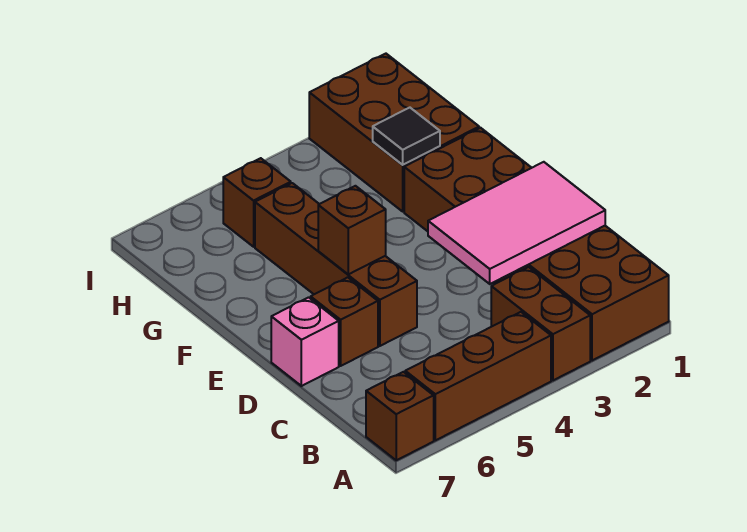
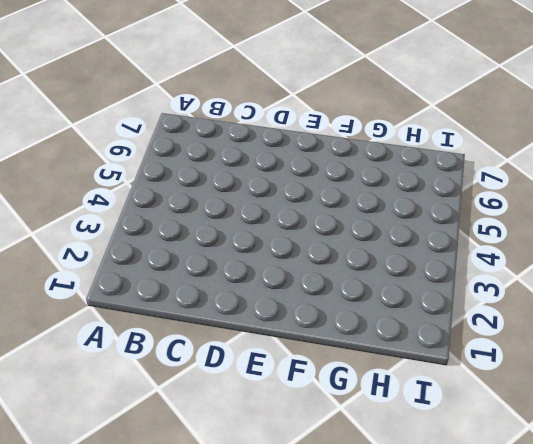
none -> brown brick A1:F2 level 1
none -> brown brick A3:B3 level 1
none -> brown brick A4:A6 level 1

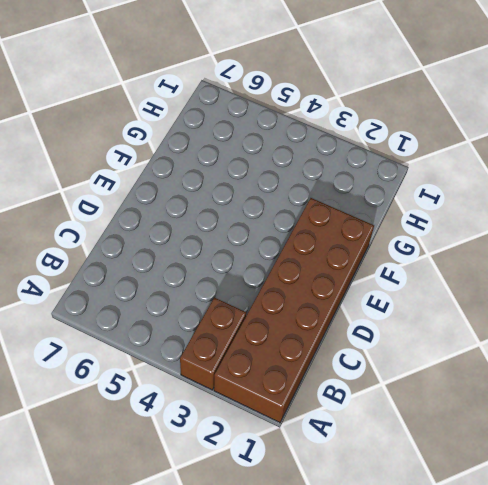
none -> brown brick A4:A6 level 1
none -> brown brick A7 level 1
none -> brown brick D5:G5 level 1

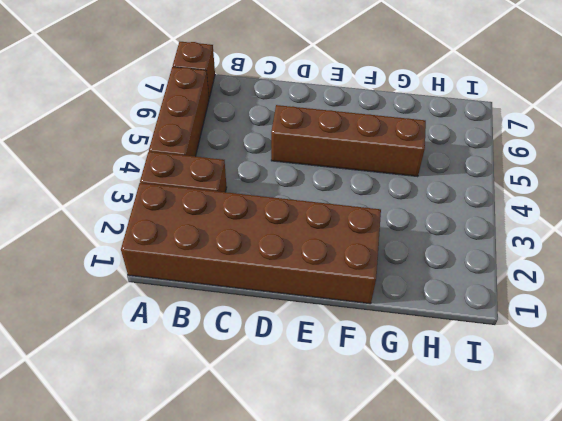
none -> brown brick D6 level 1
none -> pink brick D7 level 1
none -> brown brick G1:I2 level 1

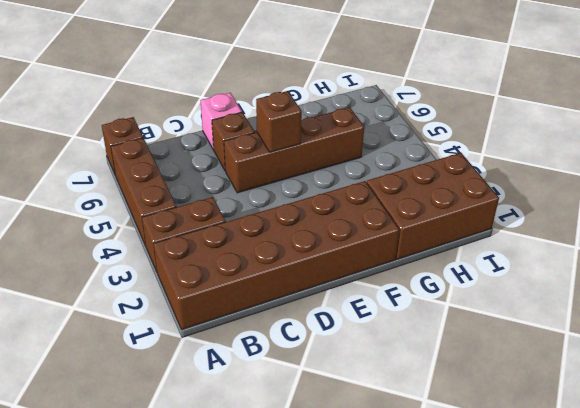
none -> brown brick H5 level 1
none -> pink tile C1:D3 level 2
none -> black tile G2 level 2

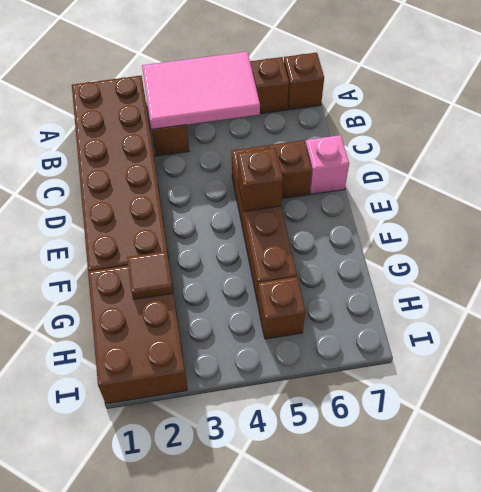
pink tile A3:B5 level 2 -> pink tile C1:D3 level 2
brown tile G2 level 2 -> black tile G2 level 2

